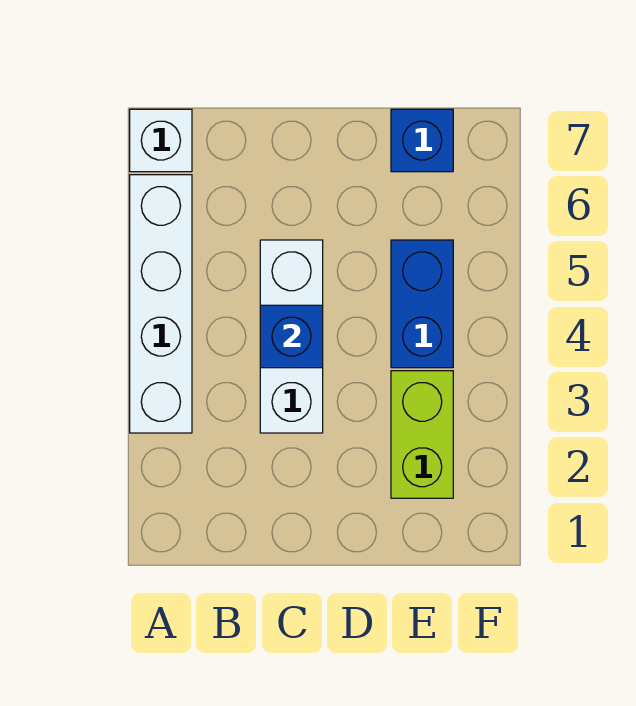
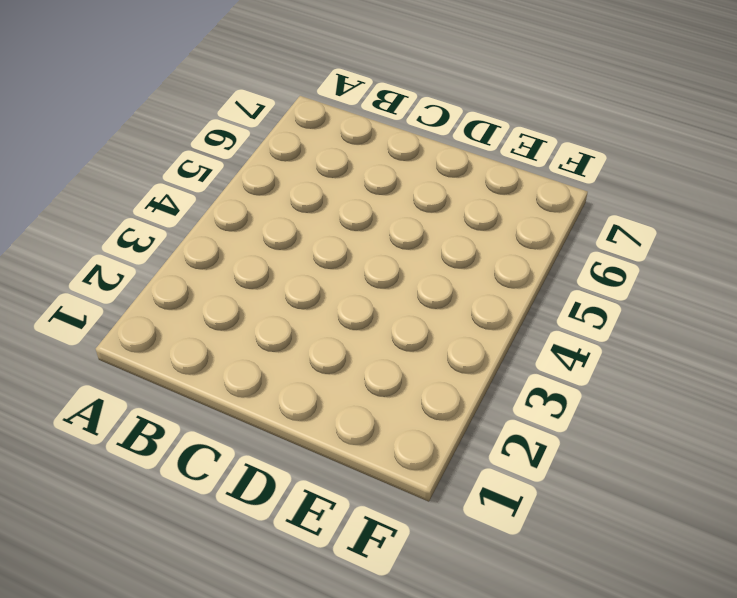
none -> white brick A3:A6 level 1
none -> white brick A7 level 1

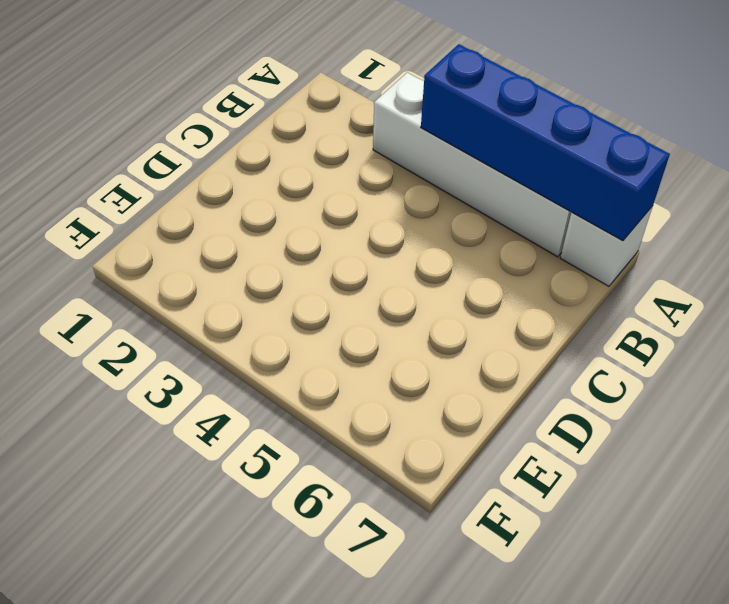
blue brick A4:A7 level 2 -> none
none -> white brick C3:C5 level 1
none -> lime brick E2:E3 level 1

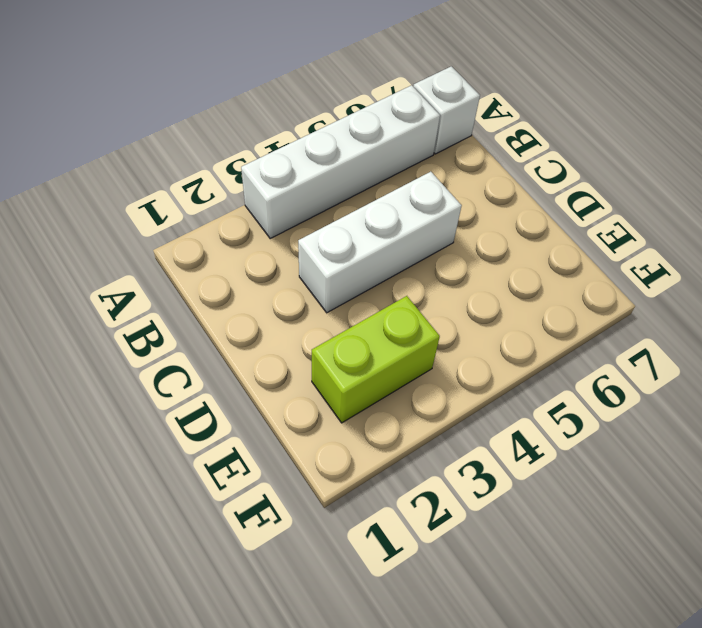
none -> blue brick E4:E5 level 1
none -> blue brick E7 level 1

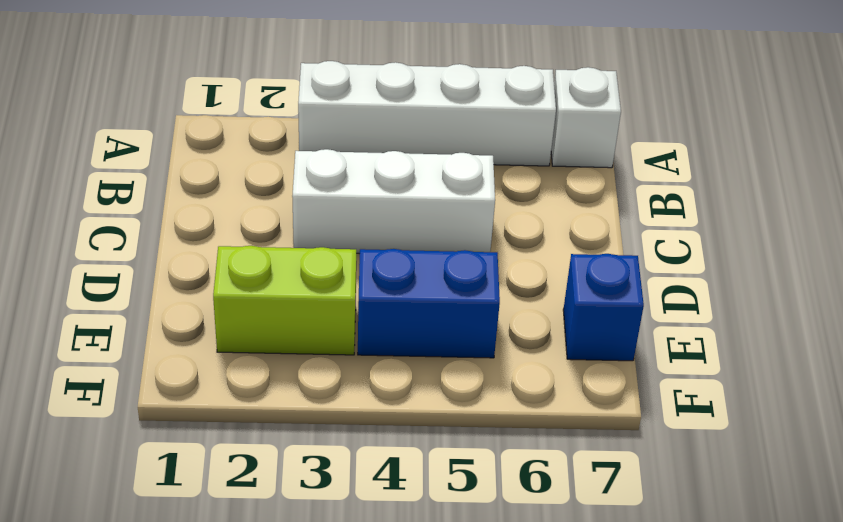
none -> blue brick C4 level 2

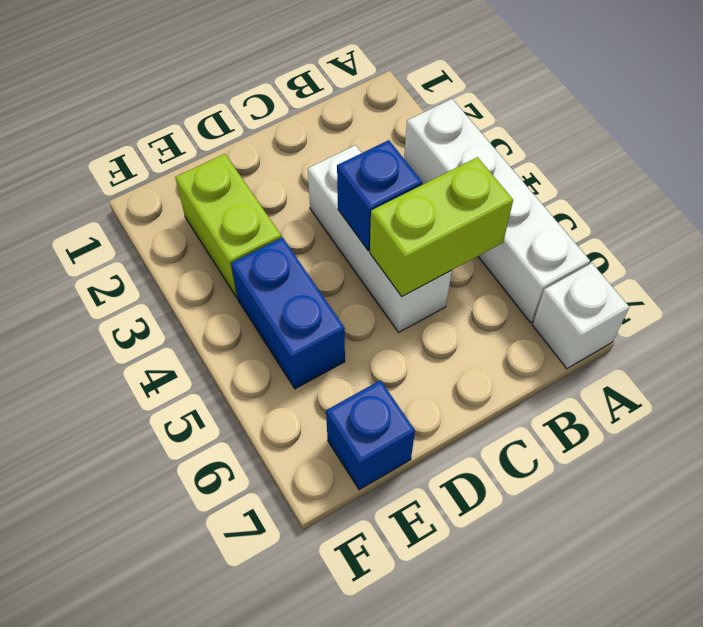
lime brick B5:C5 level 2 -> none

